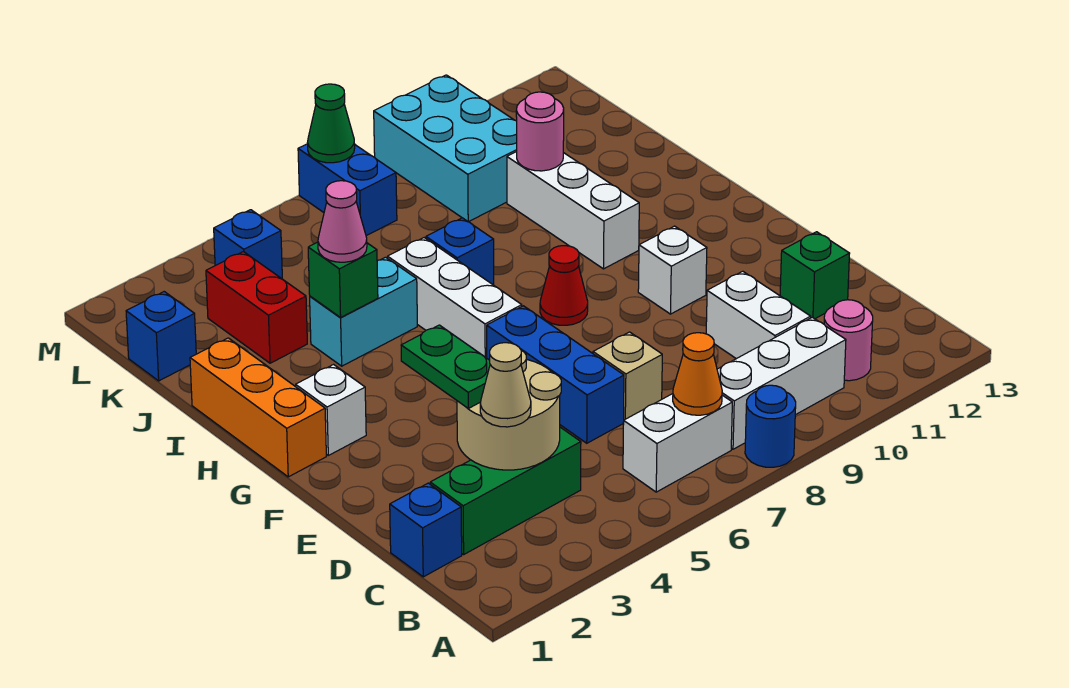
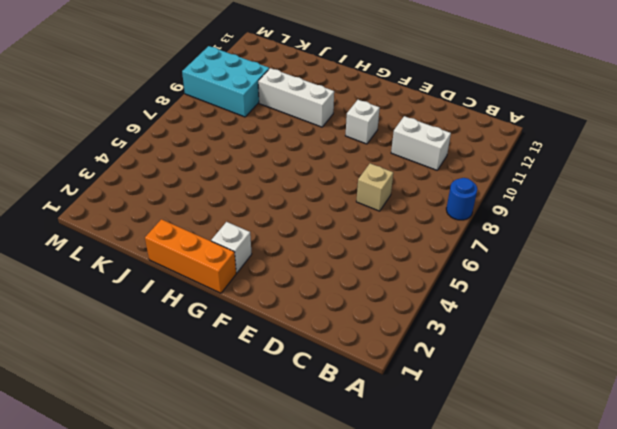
none -> white brick B6:B7 level 1
none -> white brick B8:B10 level 1
none -> pink round brick B11 level 1
none -> blue brick C1 level 1

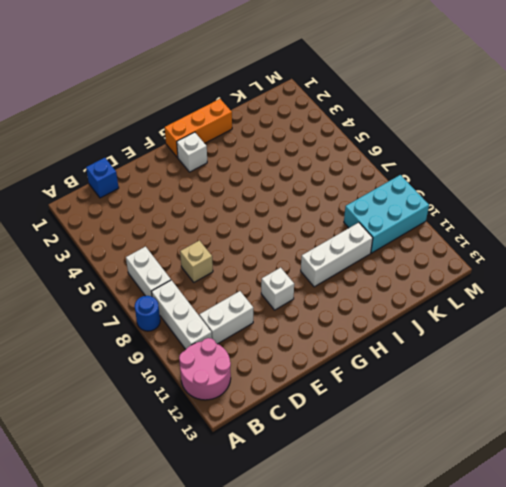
pink round brick A11:B12 level 1 -> pink round brick B11 level 1
none -> green brick C2:C4 level 1
none -> blue brick D6:F6 level 1
none -> green brick D12 level 1
none -> white brick G6:I6 level 1

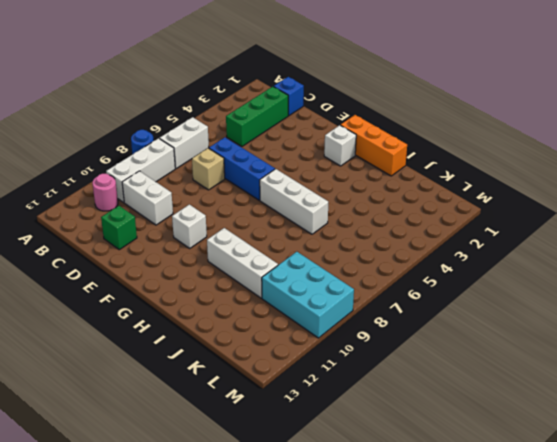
none -> red cone G8 level 1
none -> cyan brick I4:I5 level 1
none -> blue brick I7 level 1
none -> red brick J3:K3 level 1

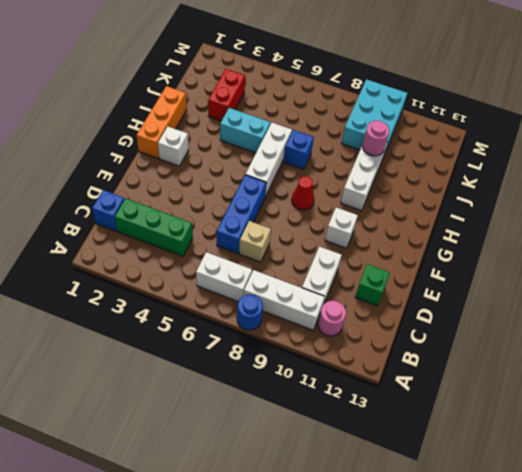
none -> blue brick K1 level 1
none -> blue brick L4 level 1
none -> blue brick L7:M7 level 1
none -> orange cone B7 level 2

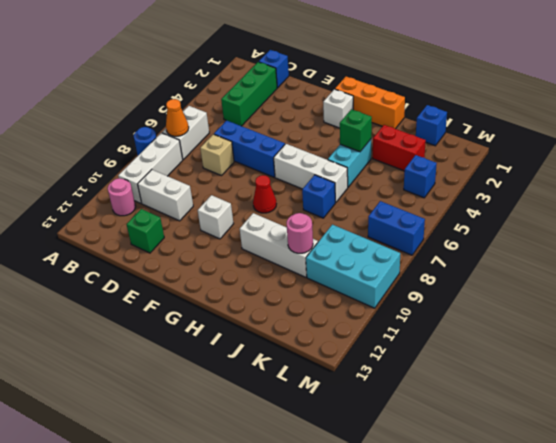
none -> tan round brick C3:D4 level 2
none -> green cone M7 level 2
none -> tan cone C3 level 3
none -> green plate D3:E3 level 3

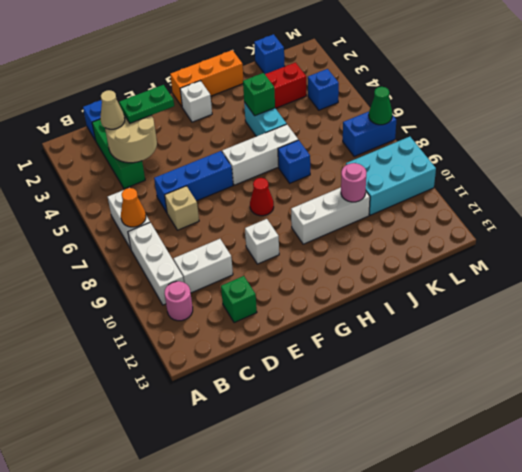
none -> blue round brick A8 level 1
none -> pink cone I4 level 3

